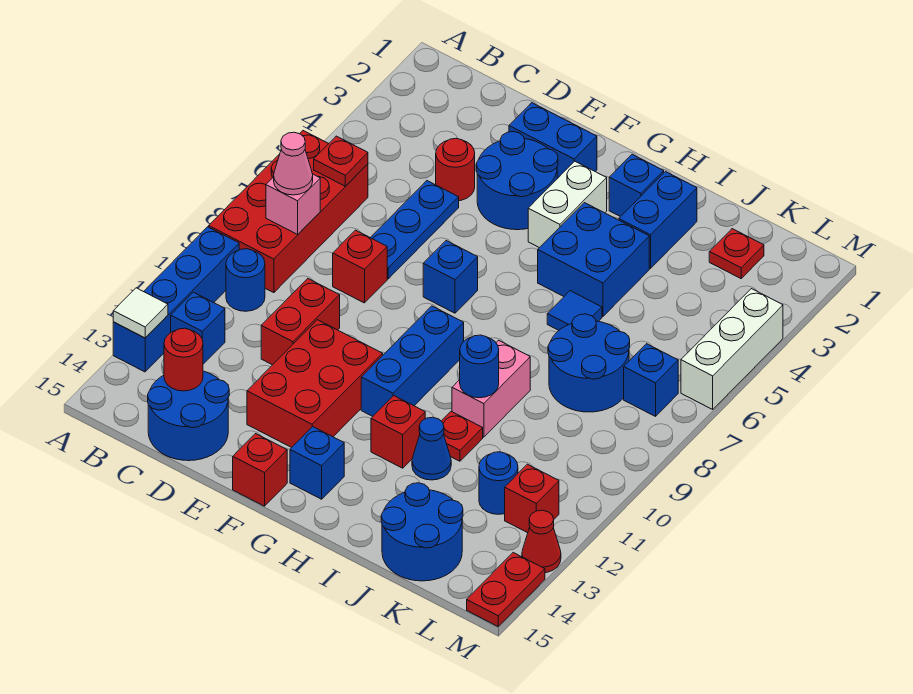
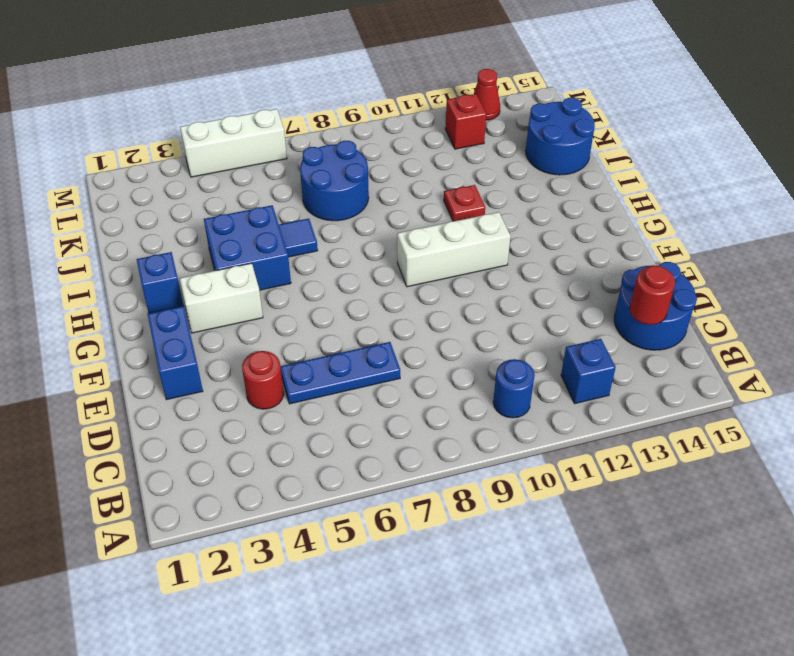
white brick G9:G11 level 1 -> blue brick G9:G11 level 1
none -> red brick A6:B9 level 1
none -> blue brick A10:A13 level 1
none -> red brick D8 level 1
none -> red brick D10:D11 level 1

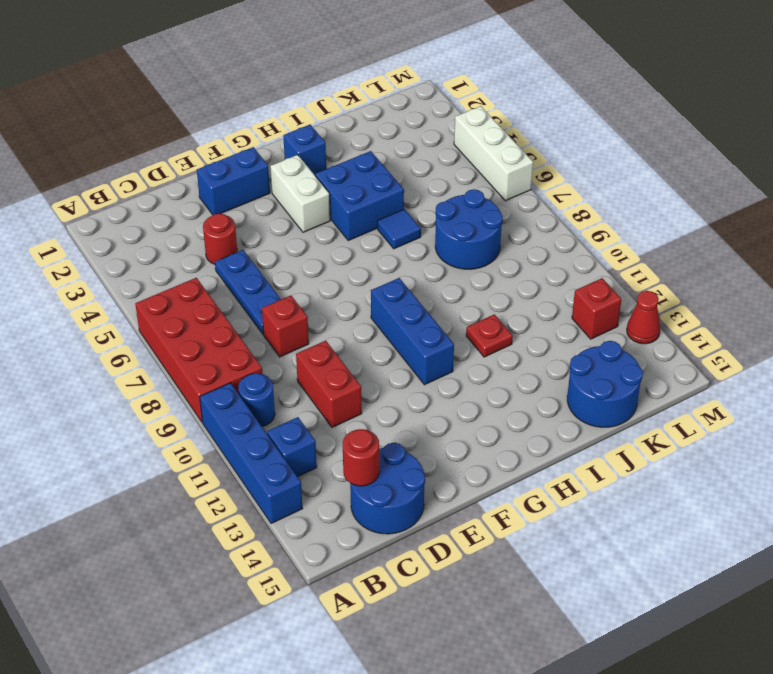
none -> blue round brick E3:F4 level 1
none -> red brick E11:F13 level 1
none -> blue brick F7 level 1
none -> red brick F15 level 1

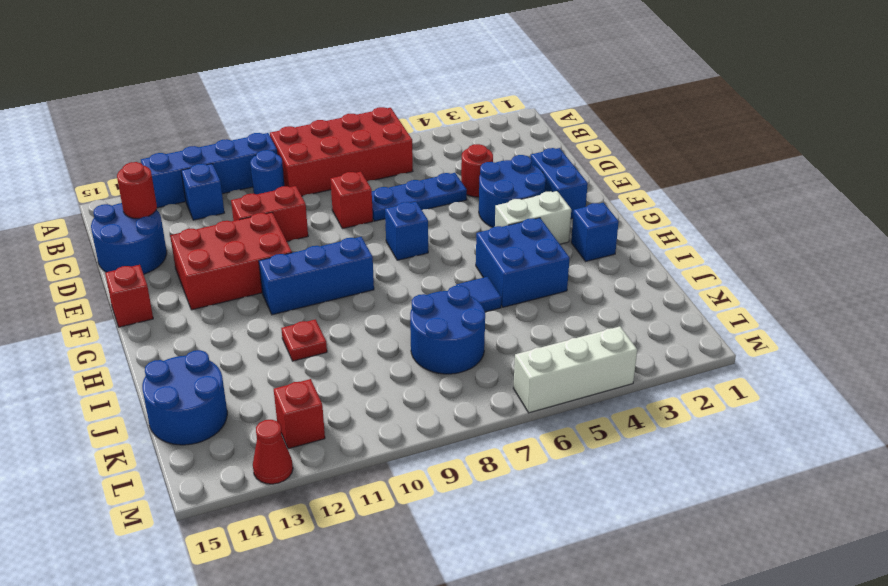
none -> blue brick G14 level 1
none -> red brick H12 level 1
none -> blue brick I2:I3 level 1
none -> pink brick I9:I10 level 1

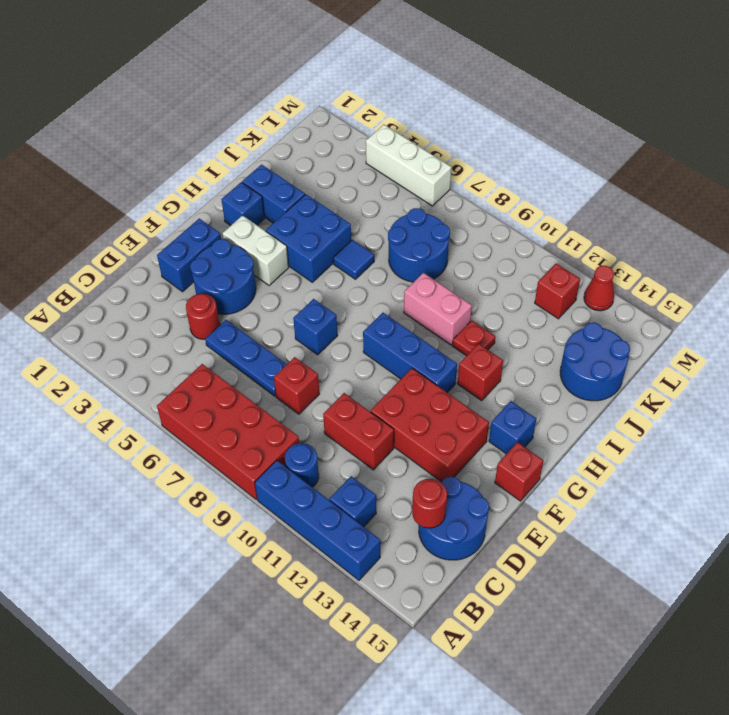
none -> blue cone I12 level 1
none -> red plate K2 level 1
none -> blue round brick K12 level 1
none -> blue brick L7 level 1

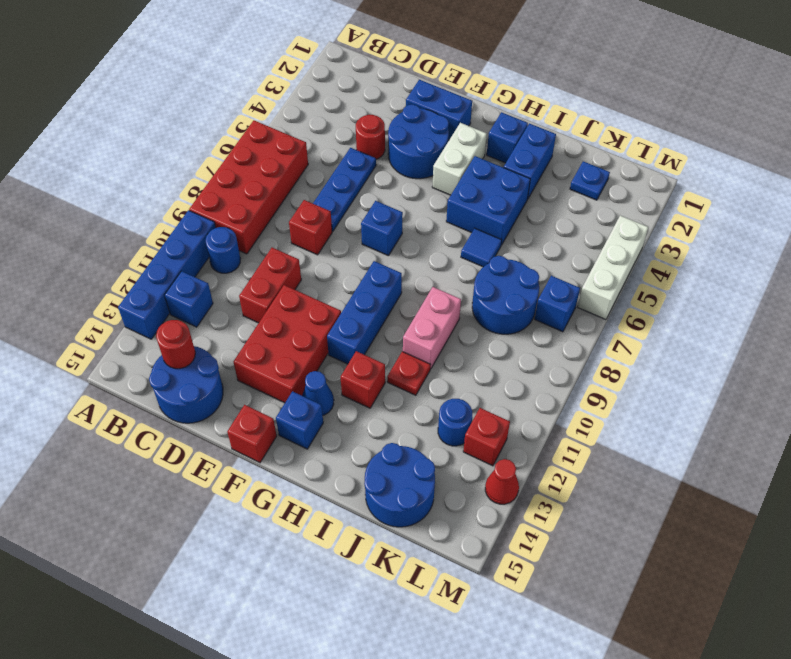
blue cone G13 level 1 -> blue cone I12 level 1
blue plate K2 level 1 -> red plate K2 level 1
none -> red plate M14:M15 level 1
none -> white tile A13 level 2
none -> red plate B6 level 2
none -> pink brick B8 level 2

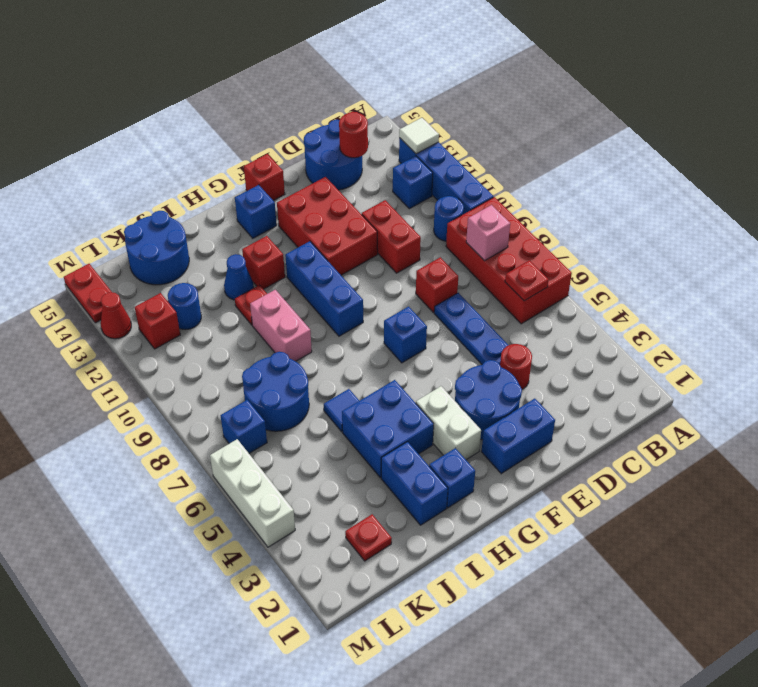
none -> blue round brick I10 level 2
none -> pink cone B8 level 3

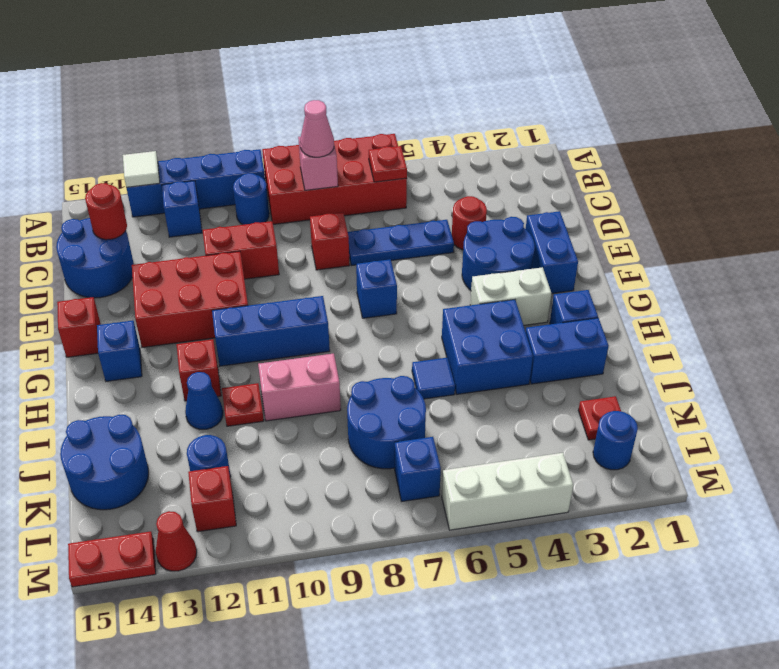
blue round brick L2 level 1 -> blue round brick I10 level 2

